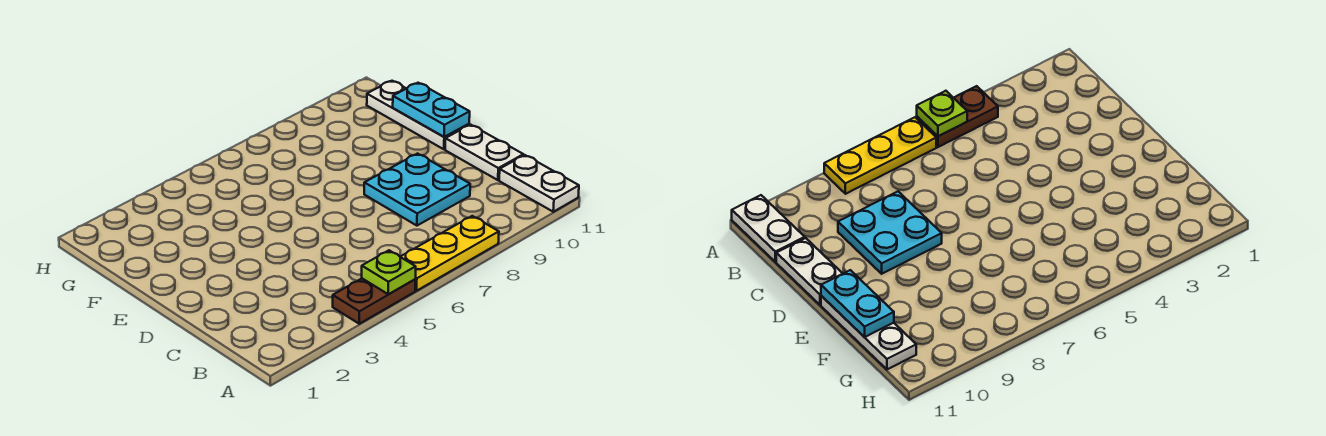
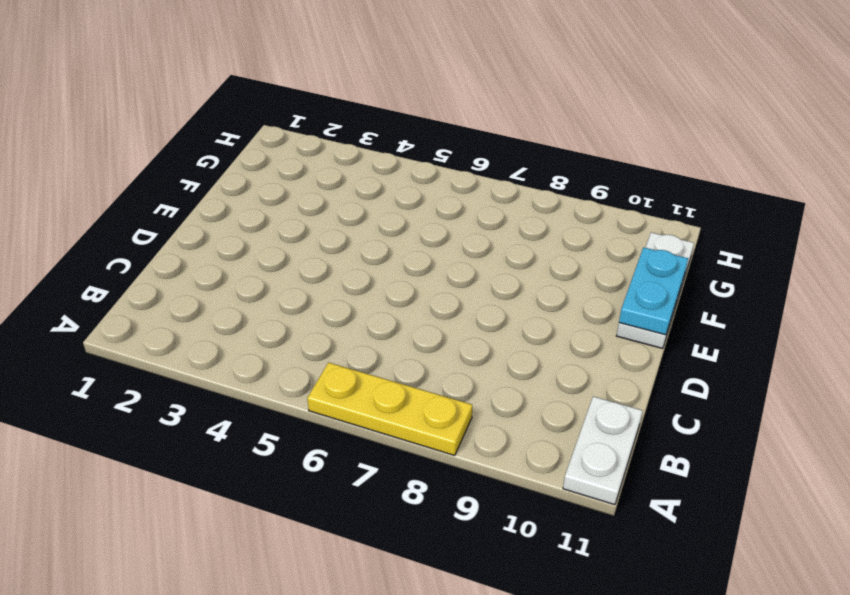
none -> brown plate A4:A5 level 1
none -> cyan plate C8:D9 level 1

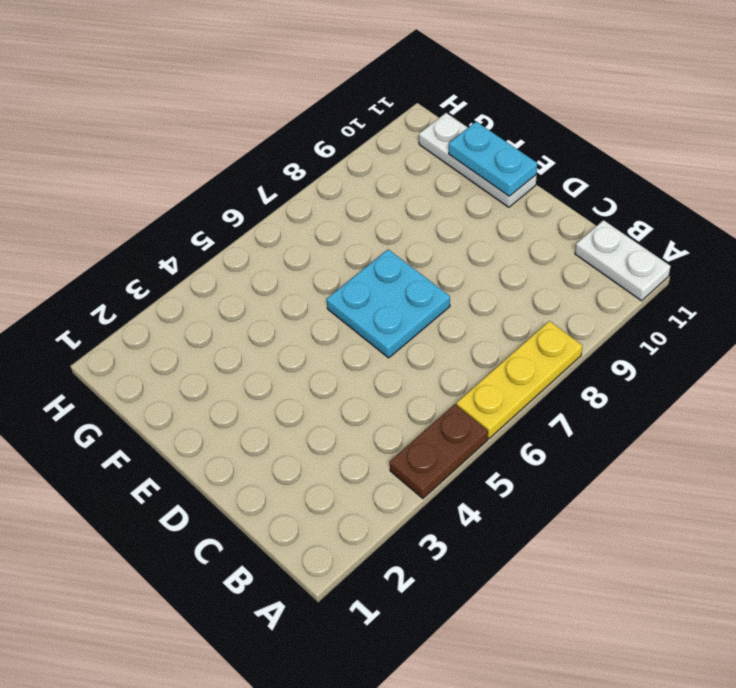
cyan plate D6:E7 level 1 -> cyan plate C8:D9 level 1
none -> white plate C11:D11 level 1
none -> lime plate A5 level 2

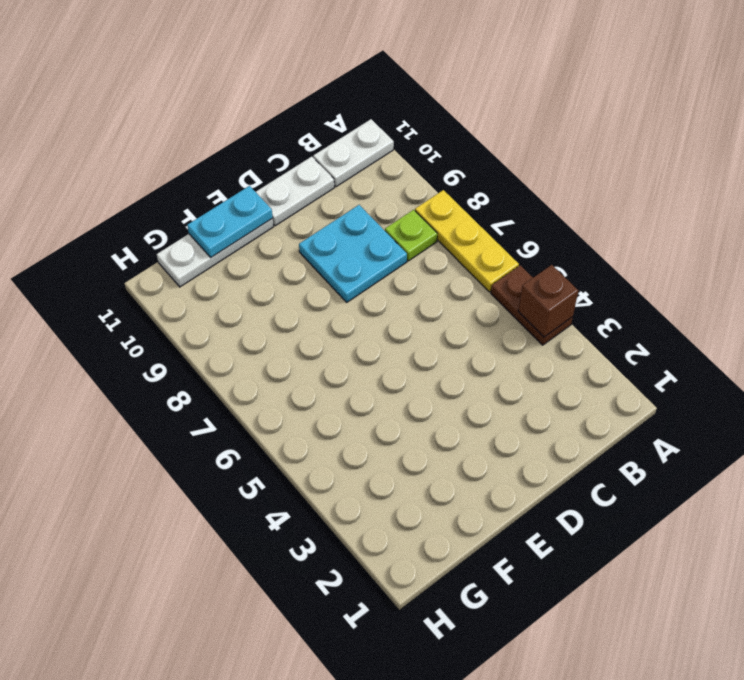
brown brick A4 level 2 -> none
lime plate B8 level 1 -> lime plate A5 level 2

